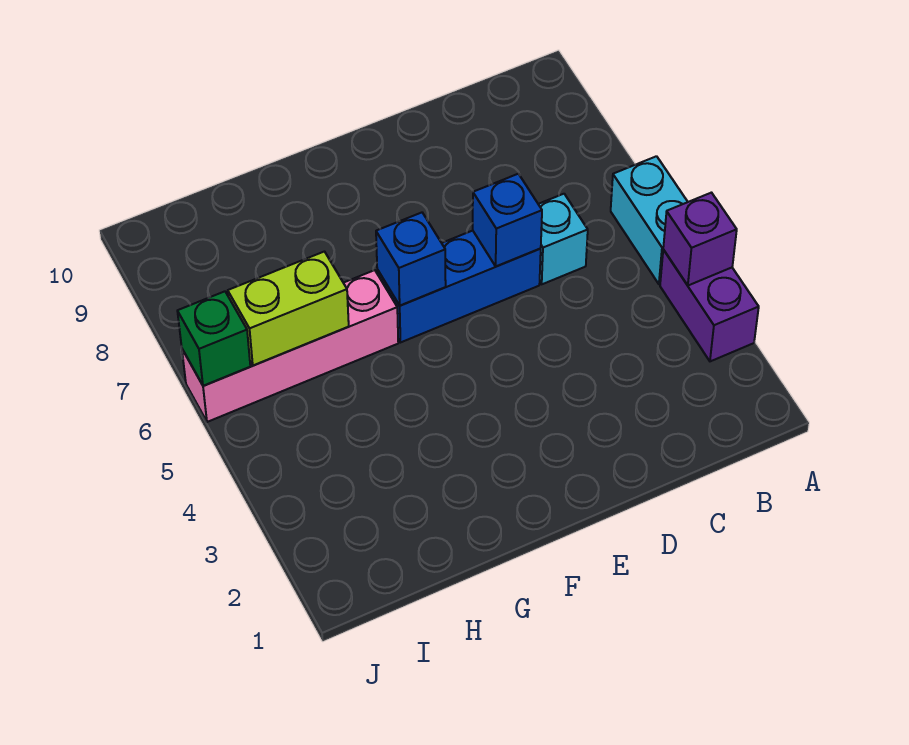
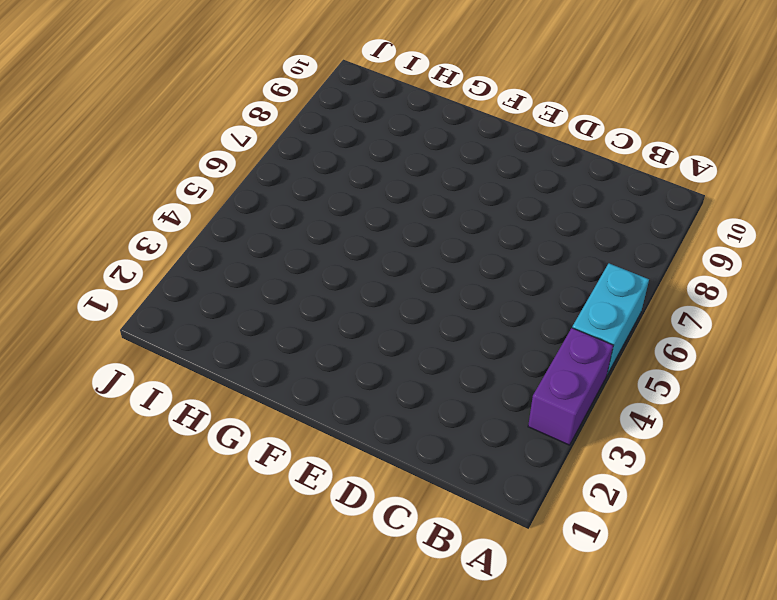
none -> cyan brick C6 level 1
none -> blue brick D6:F6 level 1

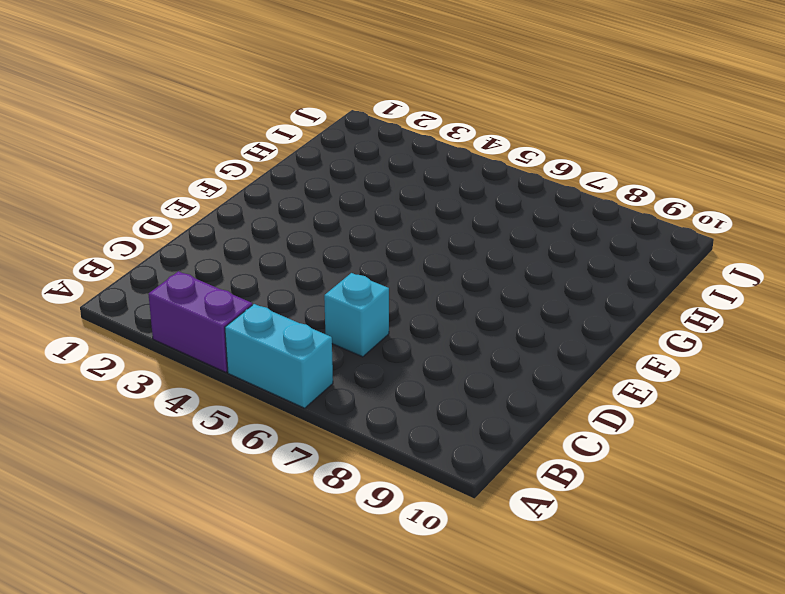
none -> blue brick D6:F6 level 1
none -> pink brick G6:J6 level 1

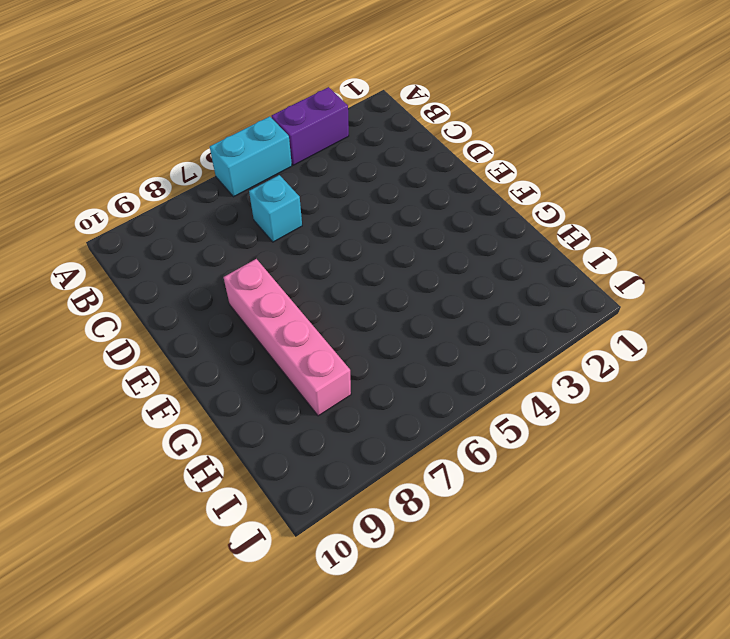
pink brick E8:H8 level 1 -> pink brick G6:J6 level 1
none -> blue brick D6:F6 level 1
none -> purple brick A4 level 2

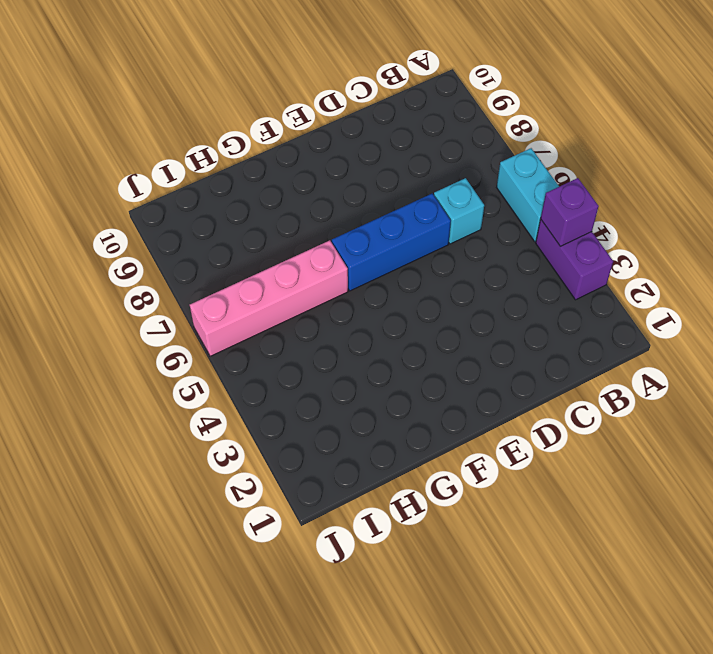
none -> blue brick D6 level 2
none -> blue brick F6 level 2

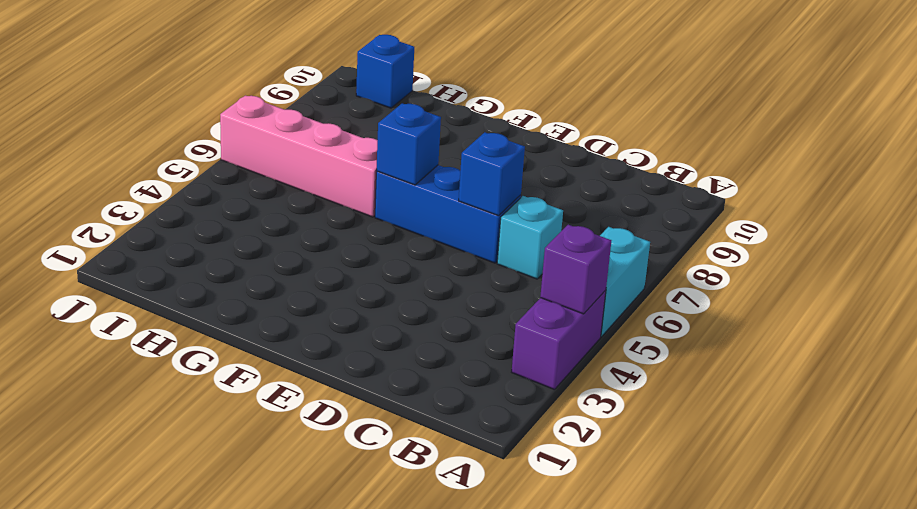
blue brick I10 level 1 -> none
none -> lime brick H6:I6 level 2
none -> green brick J6 level 2

